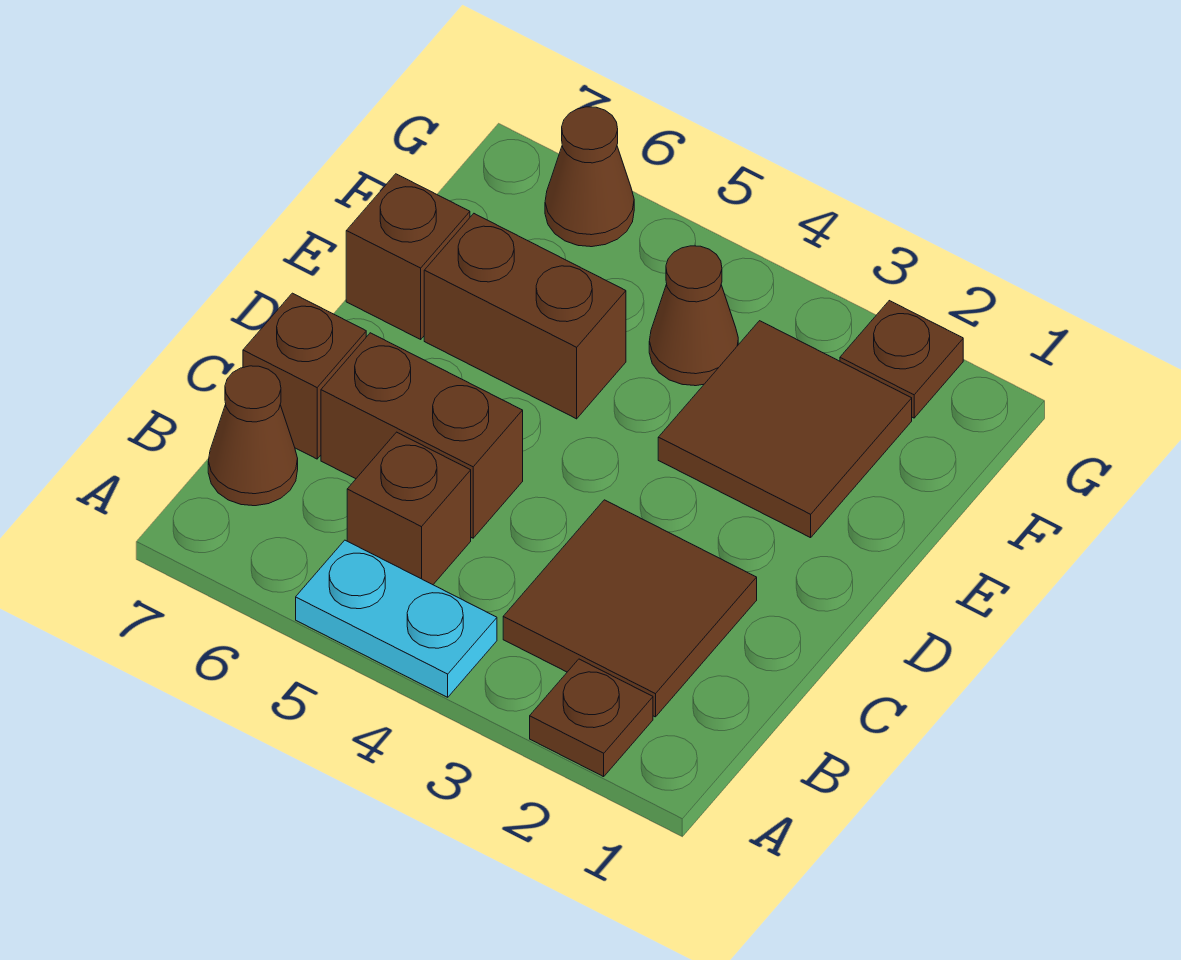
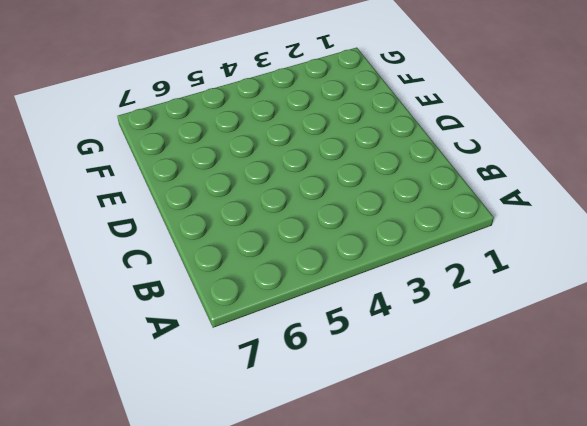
none -> brown plate A2 level 1
none -> cyan plate A4:A5 level 1
none -> brown tile B2:C3 level 1

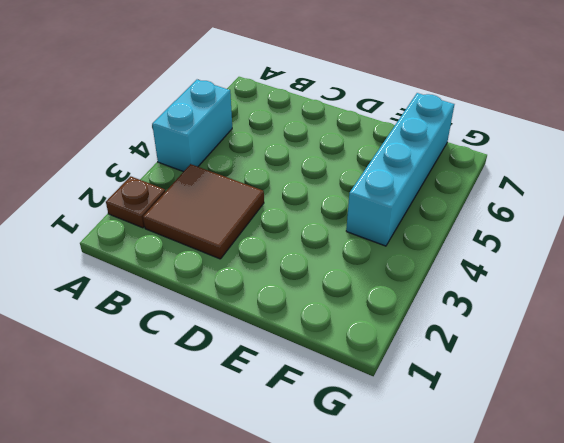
cyan brick A4:A5 level 1 -> cyan plate A4:A5 level 1
cyan brick F4:F7 level 1 -> brown cone F4 level 1
none -> brown brick B5 level 1
none -> brown cone B7 level 1
none -> brown brick C5:C6 level 1

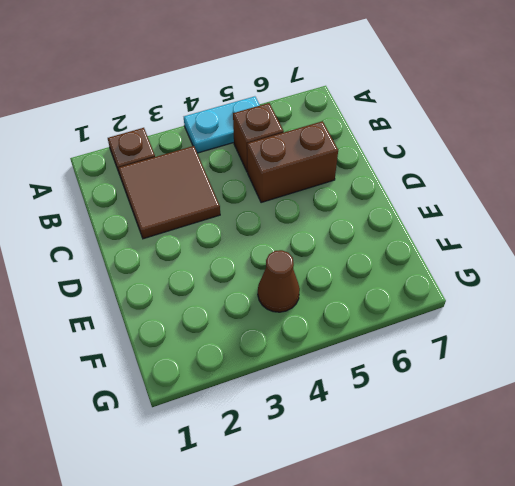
none -> brown cone B7 level 1
none -> brown brick C7 level 1
none -> brown tile E2:F3 level 1

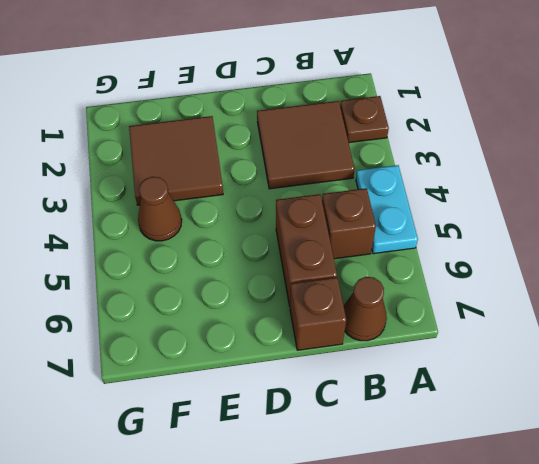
none -> brown brick E5:E6 level 1
none -> brown brick E7 level 1
none -> brown plate G2 level 1

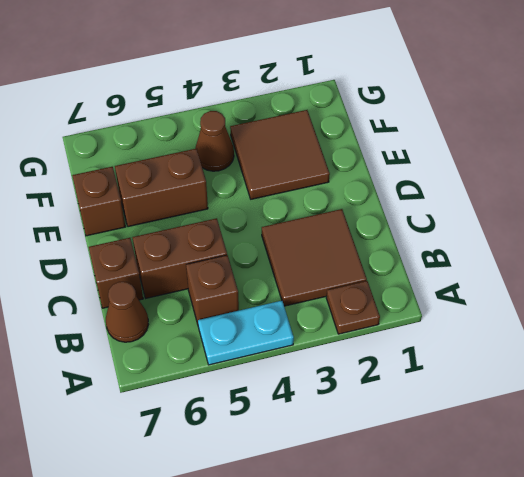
none -> brown plate G2 level 1
none -> brown cone G6 level 1

